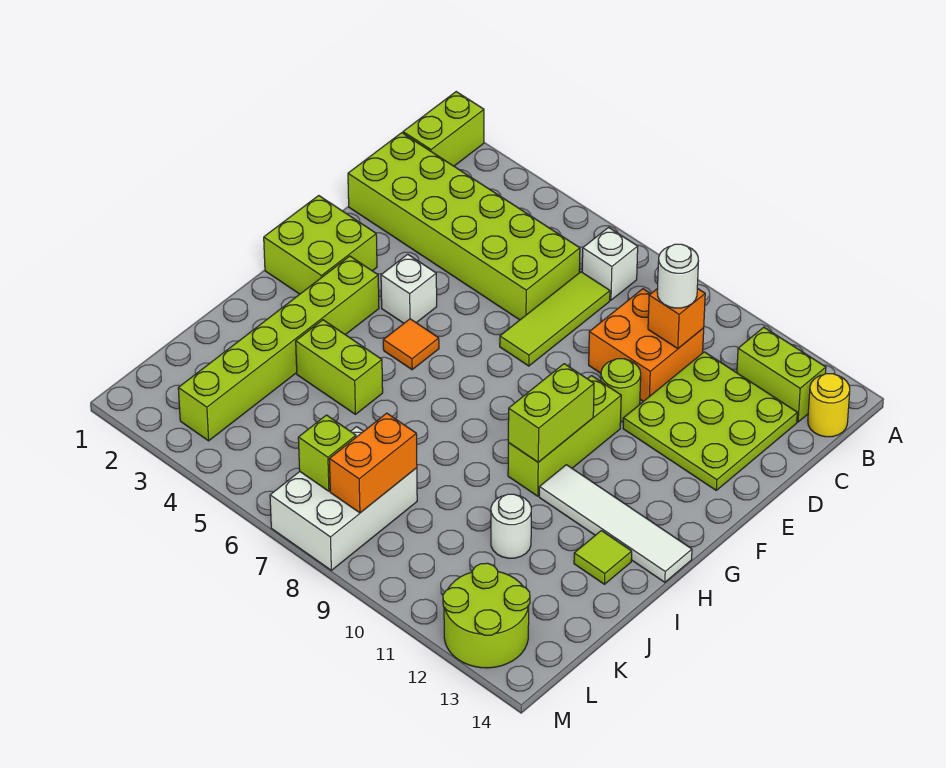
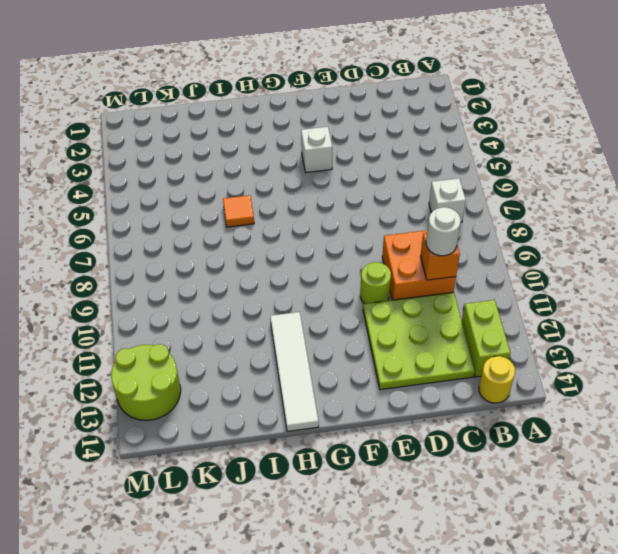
orange tile I6 level 1 -> orange tile G5 level 1
none -> lime brick A1:B1 level 1
none -> lime brick C1:D6 level 1
none -> lime tile C7:E7 level 1

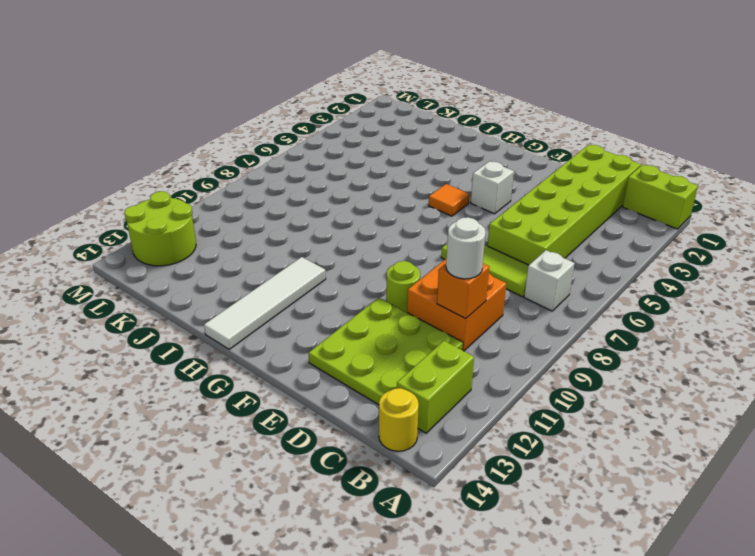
none -> lime brick F1:G2 level 1
none -> lime brick F10:H10 level 1
none -> lime brick G3:L3 level 1

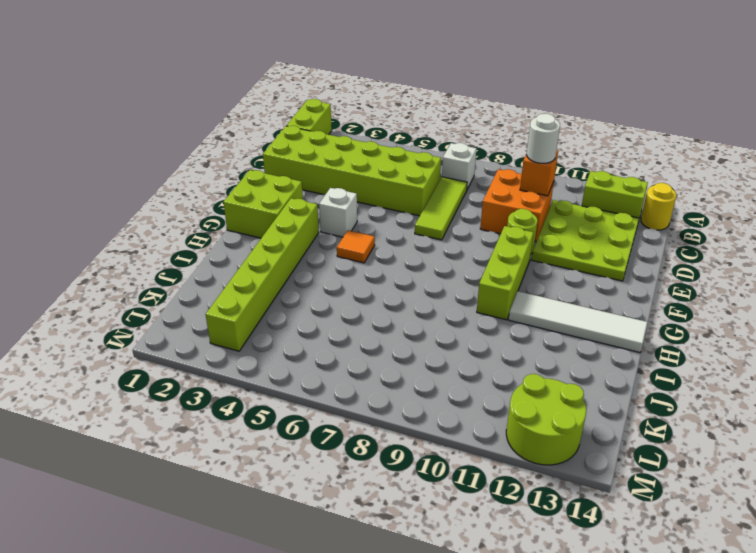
none -> lime brick I4:I5 level 1
none -> lime tile I13 level 1
none -> white round brick J11 level 1

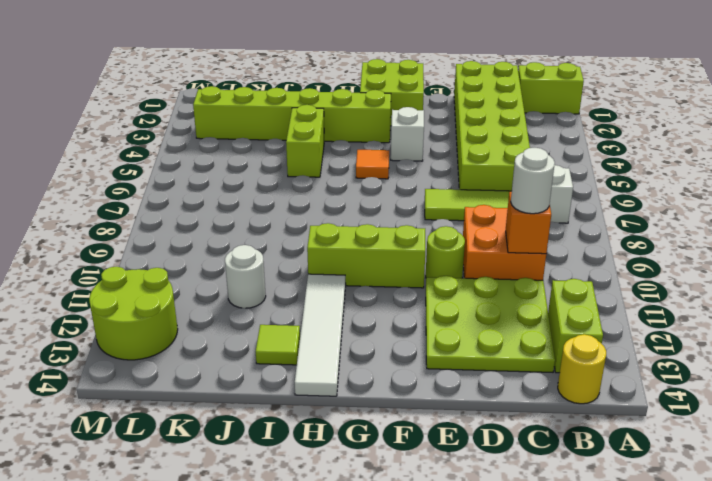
none -> white brick K7:M8 level 1
none -> lime brick G10:H10 level 2
none -> orange brick K8:L8 level 2

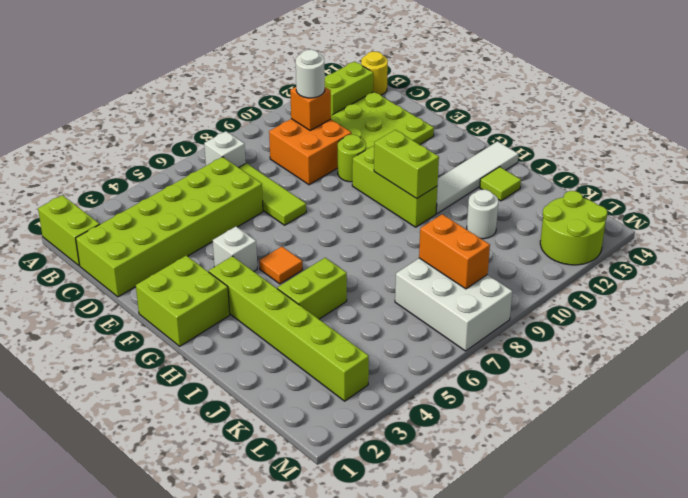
none -> lime brick L7 level 2

